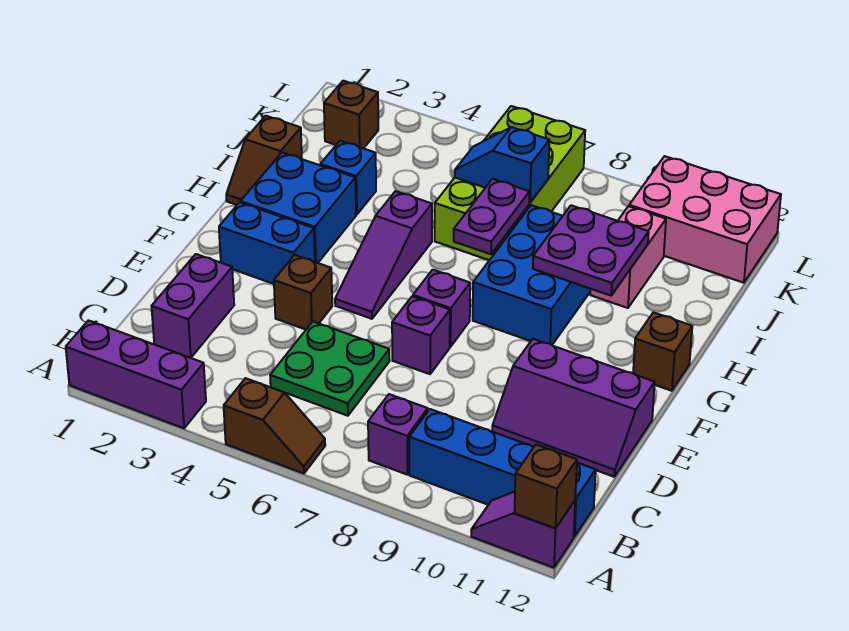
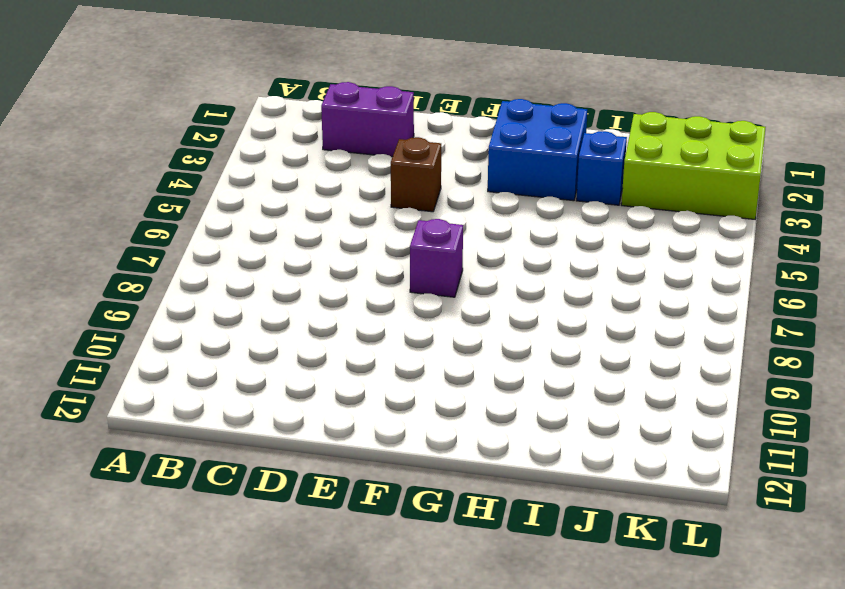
lime brick J2:L3 level 1 -> brown brick K2 level 1
none -> purple brick A1:A3 level 1
none -> brown slope A5:A6 level 1 top 5
none -> purple slope A11:A12 level 1 top 12

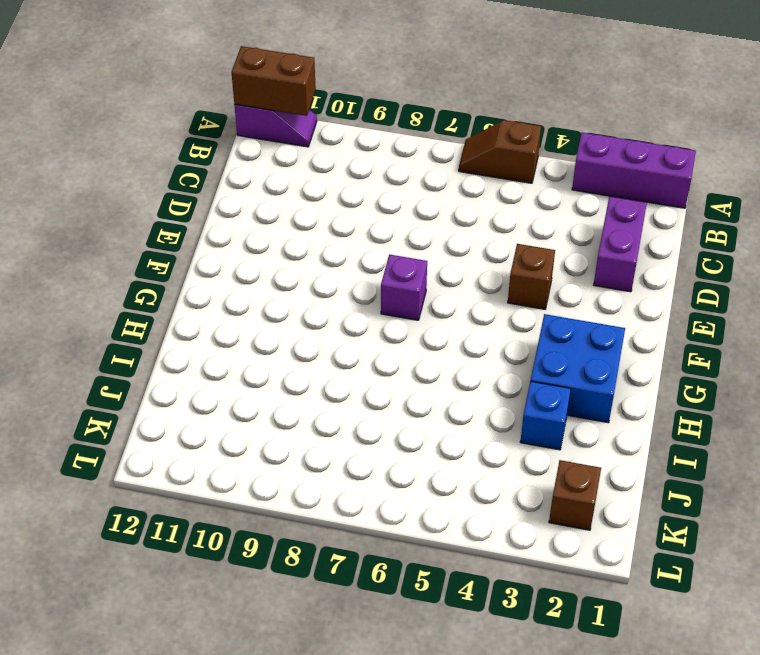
brown brick A11:A12 level 2 -> brown brick A12 level 2
none -> purple brick B8 level 1
none -> blue brick B9:B12 level 1
none -> green plate C5:D6 level 1

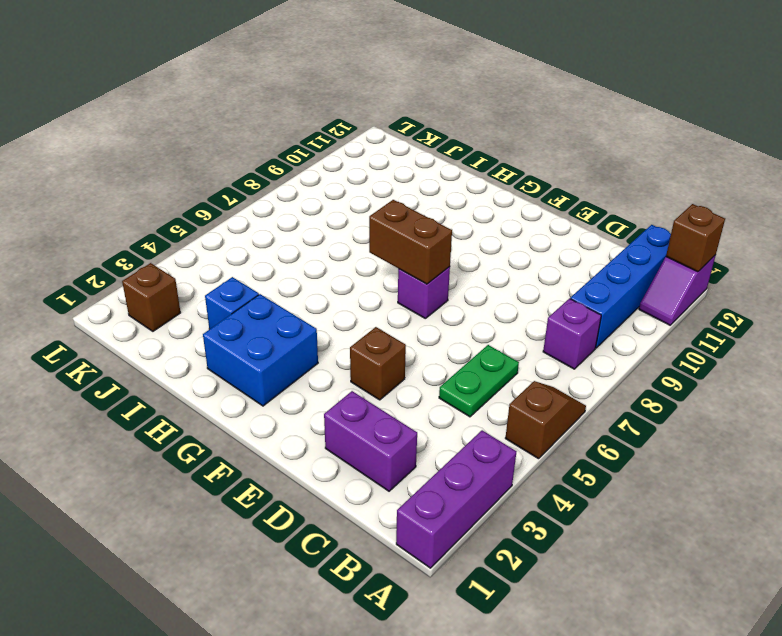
green plate C5:C6 level 1 -> green plate C5:D6 level 1
brown brick F7:G7 level 2 -> none
none -> purple slope D10:E12 level 1 top E
none -> purple brick E7 level 1
none -> blue brick F2:F3 level 1

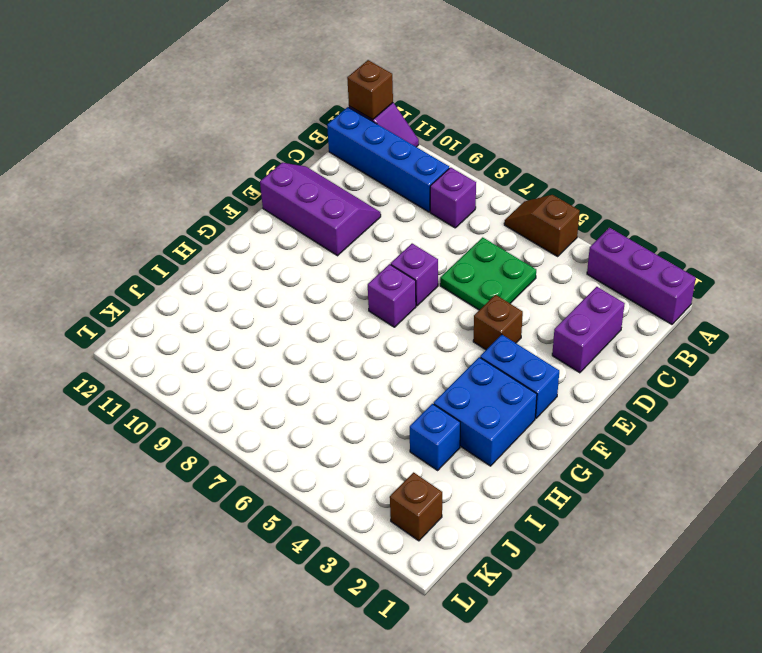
none -> purple slope F5:H5 level 1 top H
none -> blue brick G8:I9 level 1
none -> brown brick G12 level 1

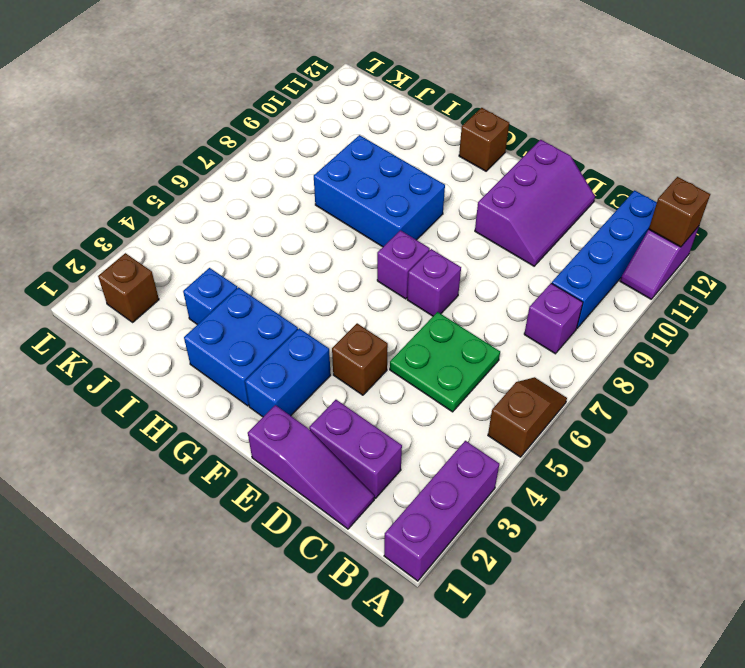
purple slope C1:E1 level 1 top E -> purple slope F5:H5 level 1 top H
none -> brown slope H1:I1 level 1 top I
none -> lime brick I6:L7 level 1
none -> pink brick I10:J10 level 1

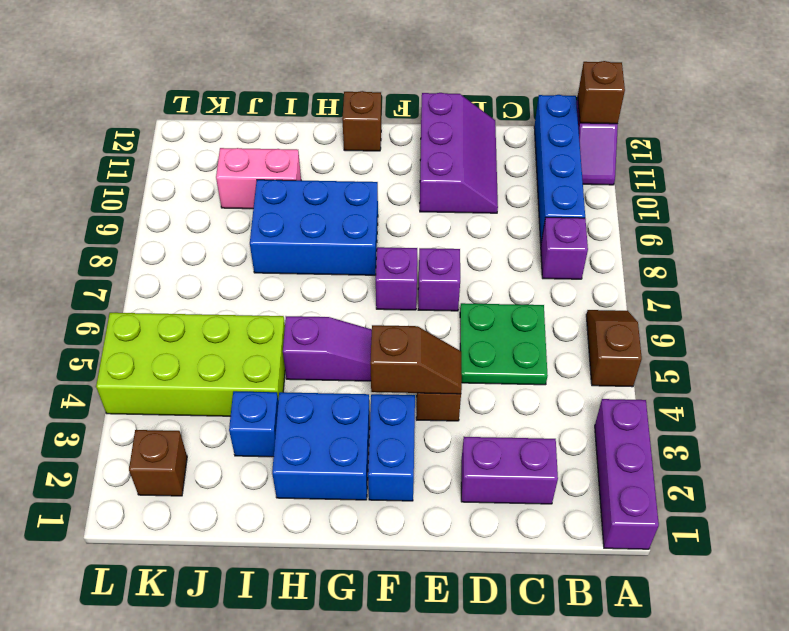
brown slope E4:F4 level 2 top F -> brown slope H1:I1 level 1 top I
lime brick I4:L5 level 1 -> lime brick I6:L7 level 1
none -> pink brick K10:L12 level 1
none -> purple plate H7:I7 level 2
none -> purple plate H9:I10 level 2

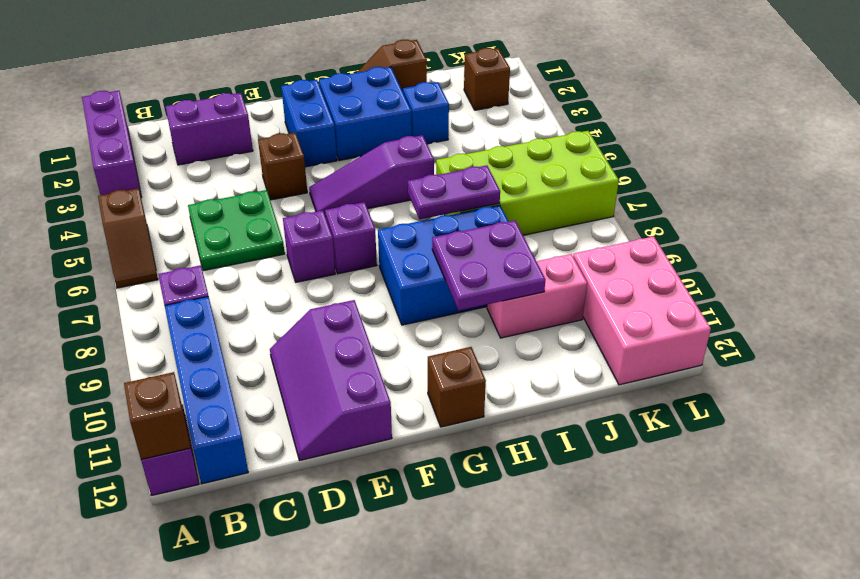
none -> blue slope J6:J7 level 2 top 7

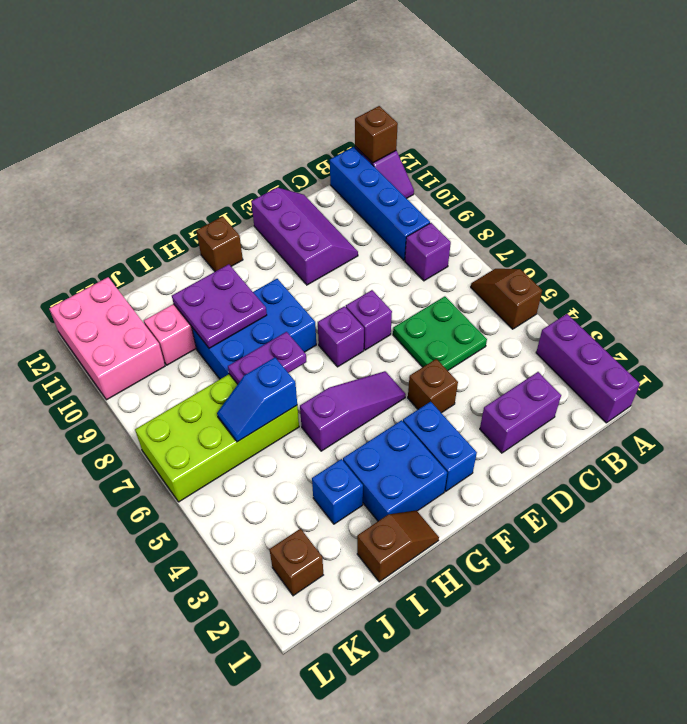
blue slope I6:J6 level 2 top I -> blue slope J6:J7 level 2 top 7

